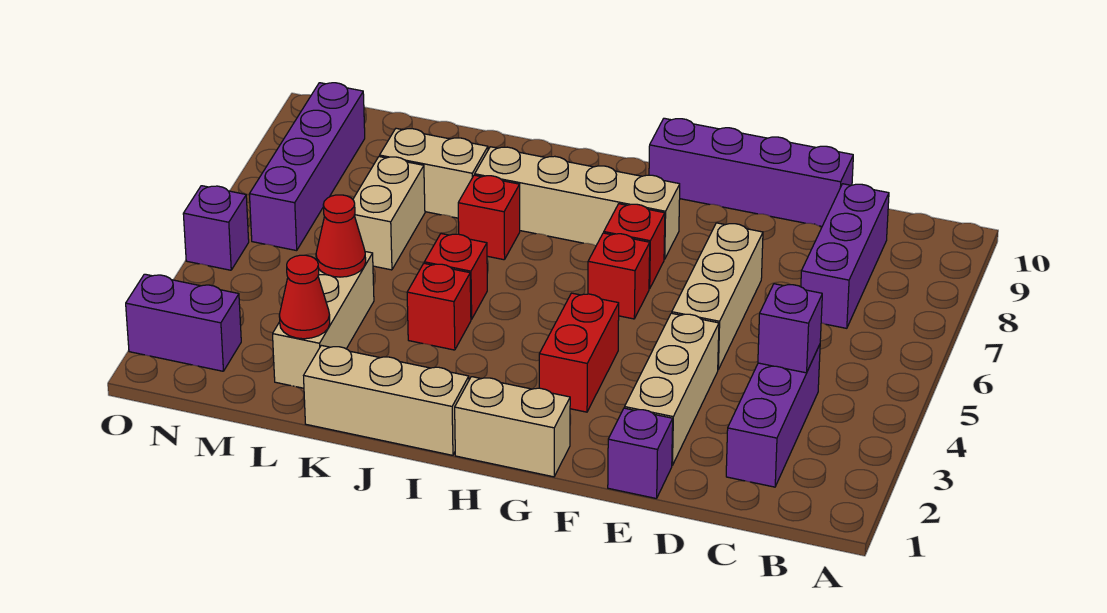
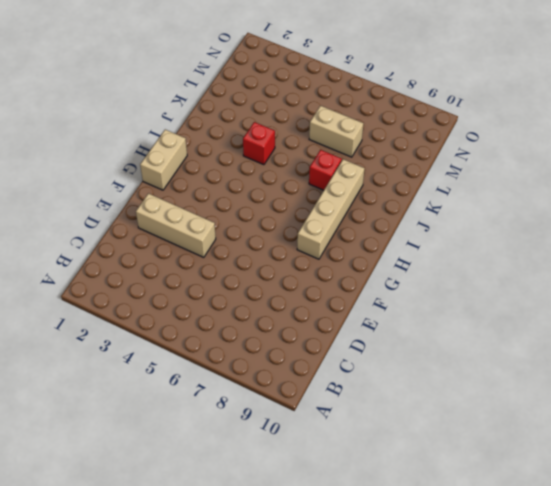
none -> purple brick C2:C4 level 1
none -> purple brick C7:C9 level 1
none -> purple brick D10:G10 level 1

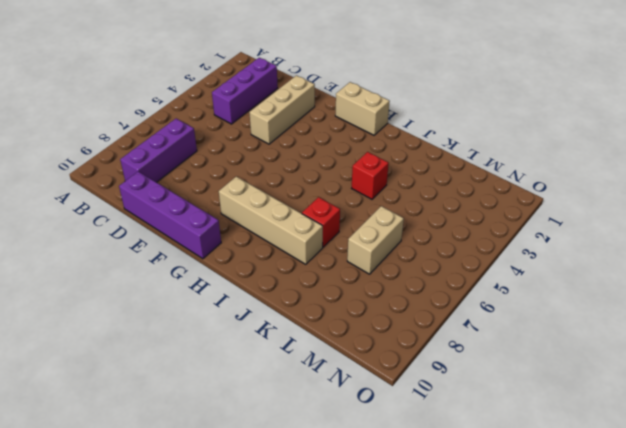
none -> purple brick E1 level 1
none -> tan brick E5:E7 level 1
none -> red brick G3:G4 level 1

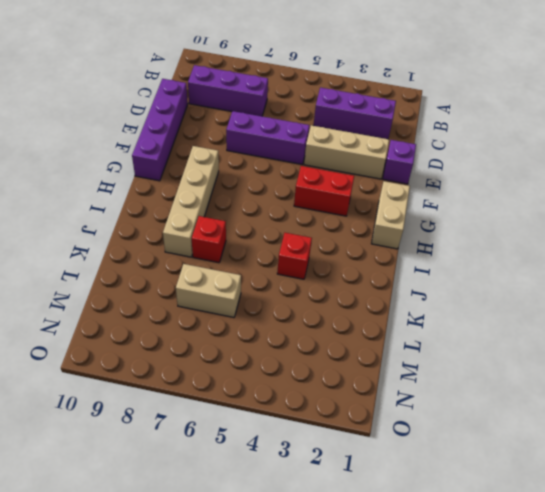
purple brick E5:E7 level 1 -> tan brick E5:E7 level 1
none -> red brick G6 level 1
none -> red brick G7 level 1
none -> tan brick I1:K1 level 1

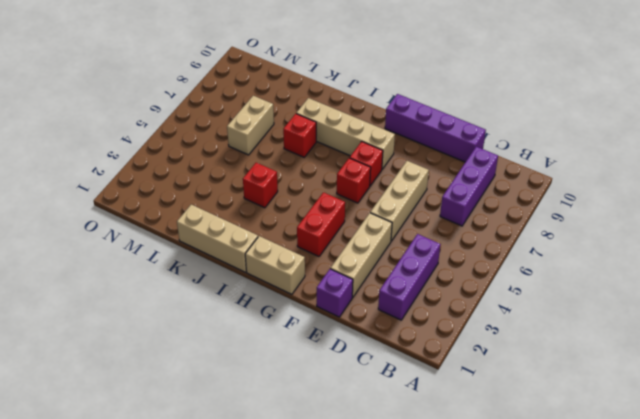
none -> red brick J5 level 1
none -> tan brick K8:L8 level 1
none -> tan brick L2:L4 level 1

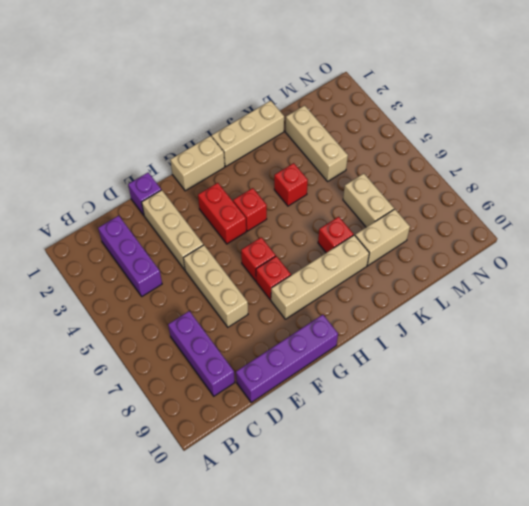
red brick H4 level 1 -> red brick J5 level 1
none -> purple brick N2:O2 level 1
none -> purple brick N6:N9 level 1
none -> purple brick O5 level 1

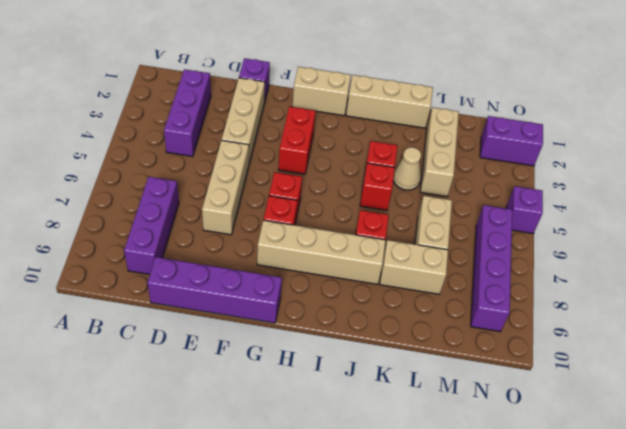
tan cone K4 level 1 -> none
none -> purple brick C4 level 2
none -> red cone L2 level 2
none -> red cone L4 level 2

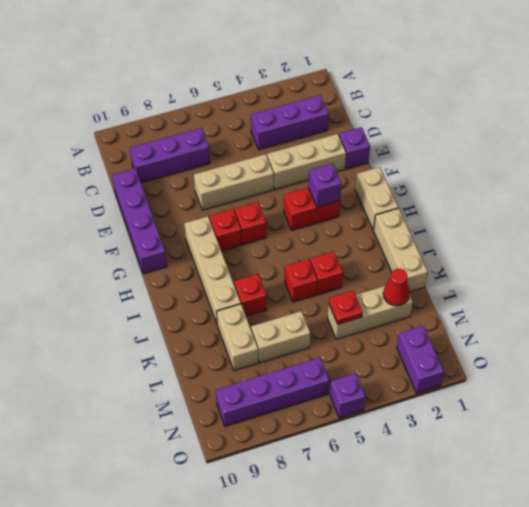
purple brick G3 level 2 -> purple brick C4 level 2
red plate L4 level 2 -> red cone L4 level 2

